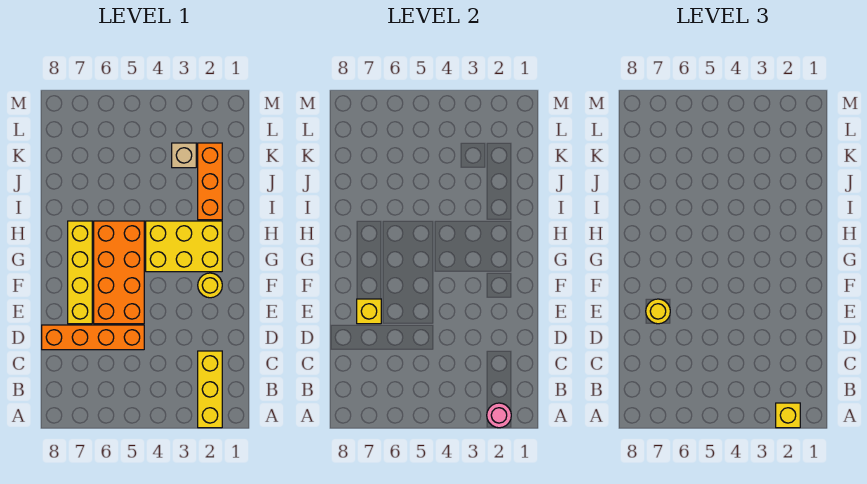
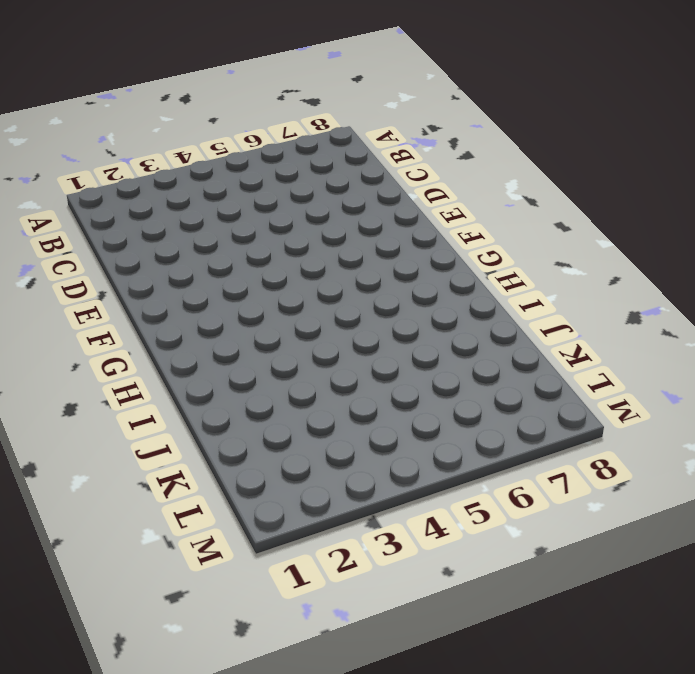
none -> yellow brick A2:C2 level 1
none -> orange brick D5:D8 level 1
none -> orange brick E5:H6 level 1

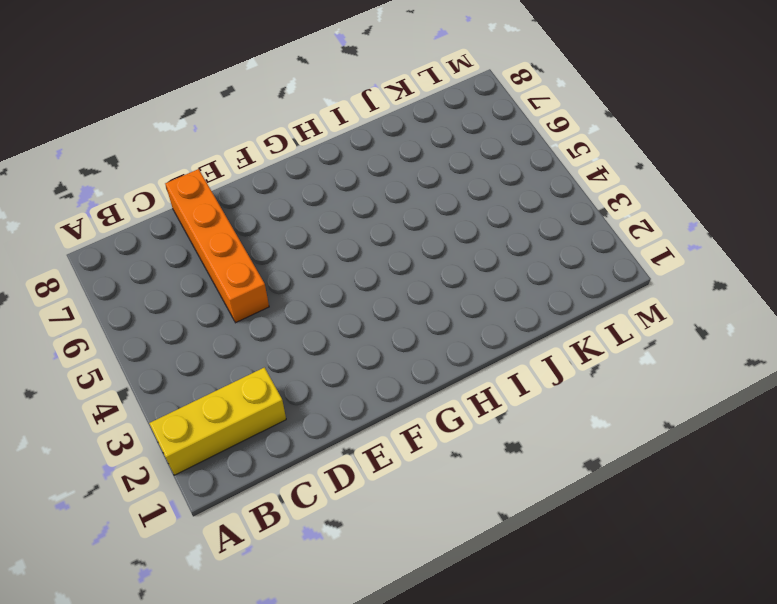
none -> orange brick E5:H6 level 1
none -> yellow brick E7:H7 level 1
none -> yellow round brick F2 level 1

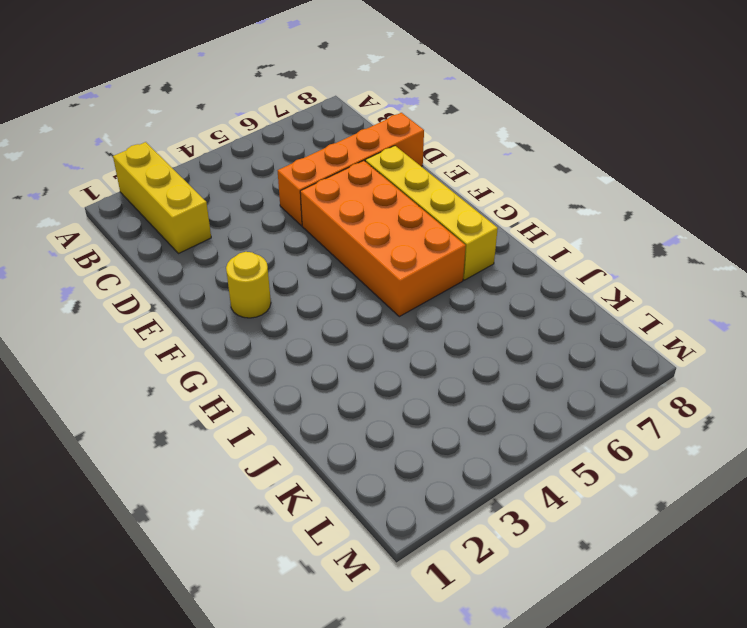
none -> yellow brick G2:H4 level 1
none -> orange brick I2:K2 level 1
none -> tan brick K3 level 1

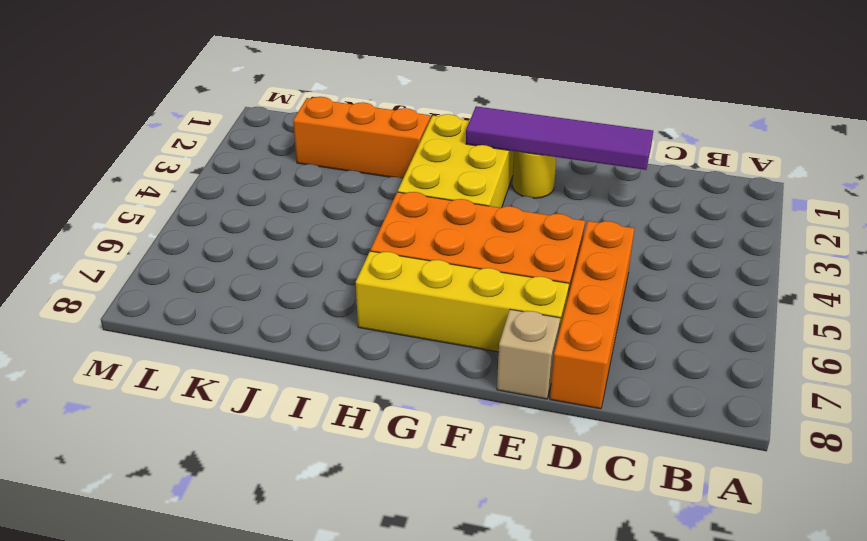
purple tile D2:G2 level 2 -> none
tan brick E8 level 1 -> tan brick K3 level 1
none -> yellow brick A2:C2 level 1
none -> pink round brick A2 level 2
none -> yellow brick E7 level 2

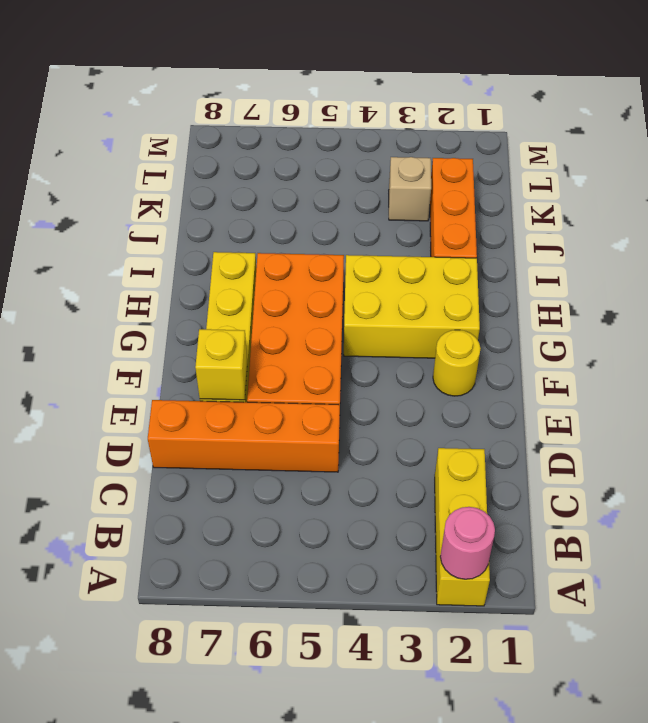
none -> yellow brick A2 level 3
none -> yellow round brick E7 level 3

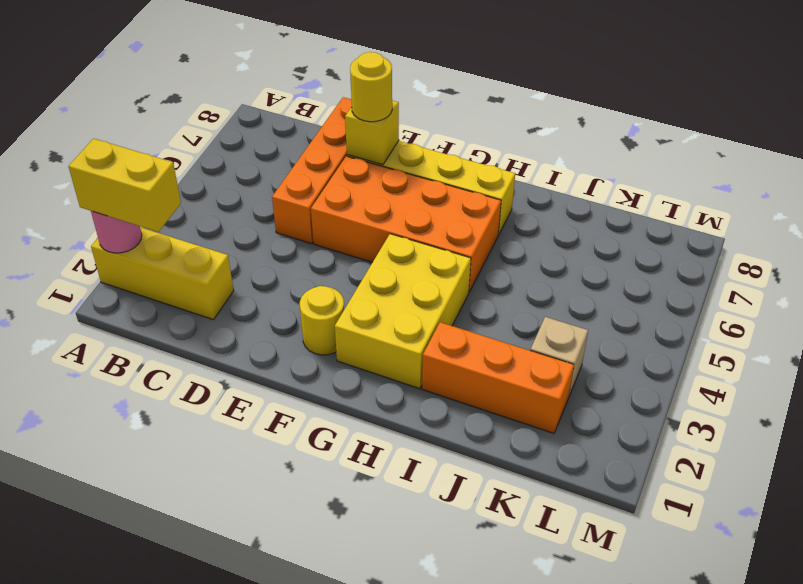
yellow brick A2:B2 level 3 -> yellow brick A2 level 3

